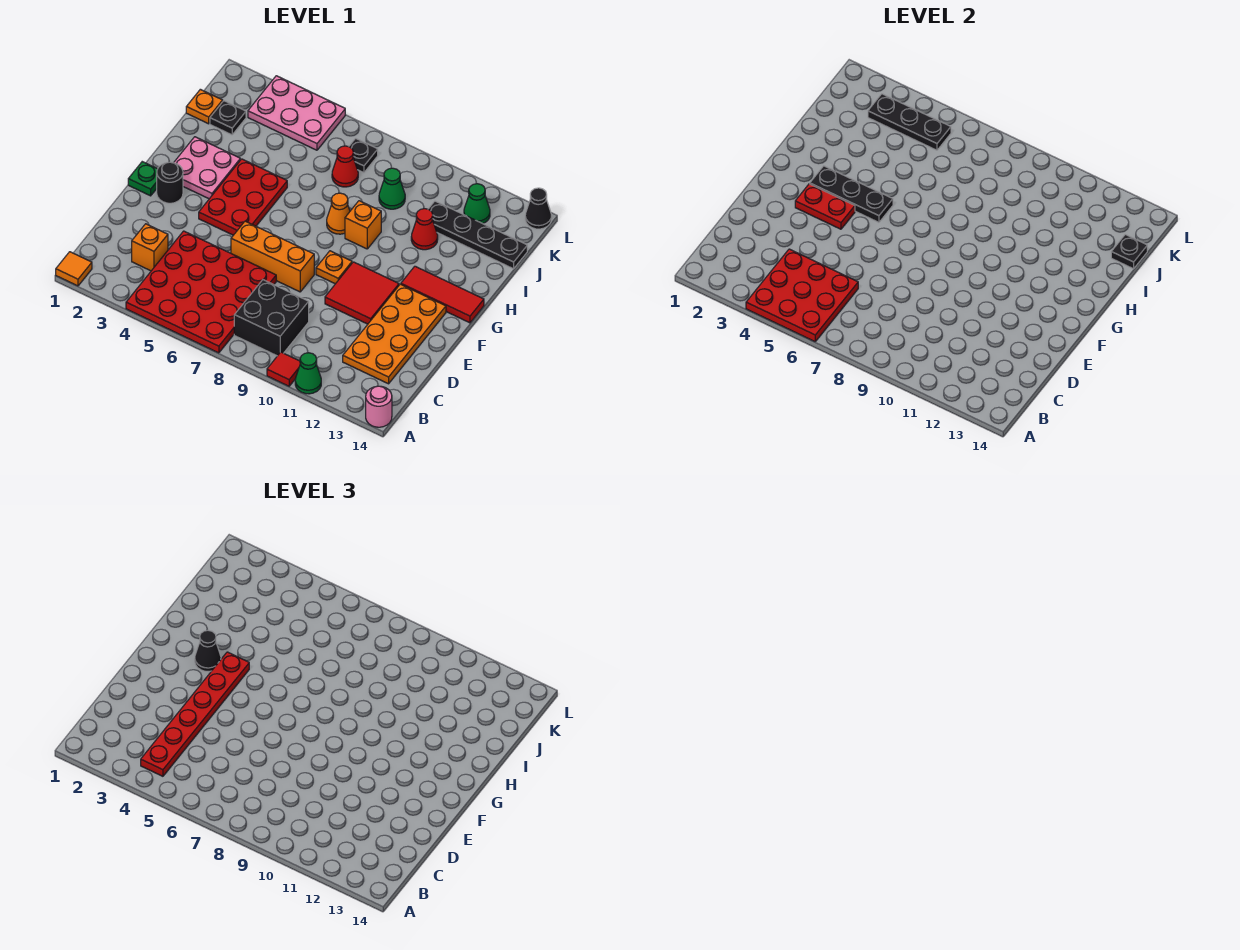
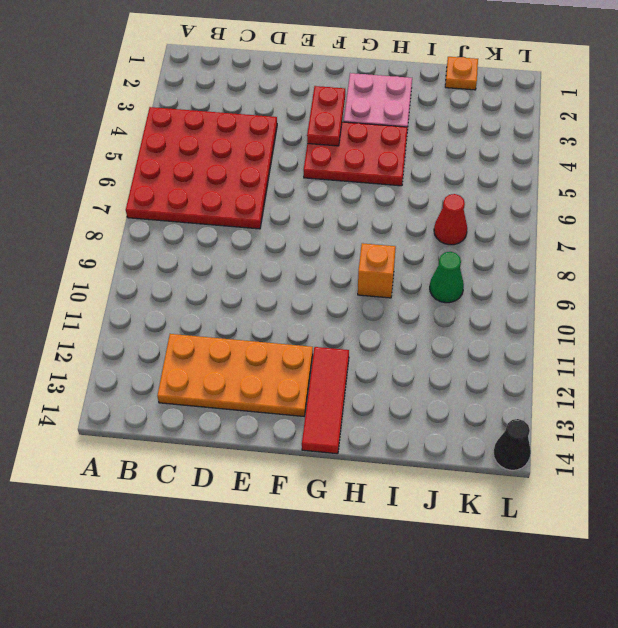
none -> orange tile A1 level 1
none -> red tile A10 level 1
none -> green cone A11 level 1
none -> pink round brick A14 level 1

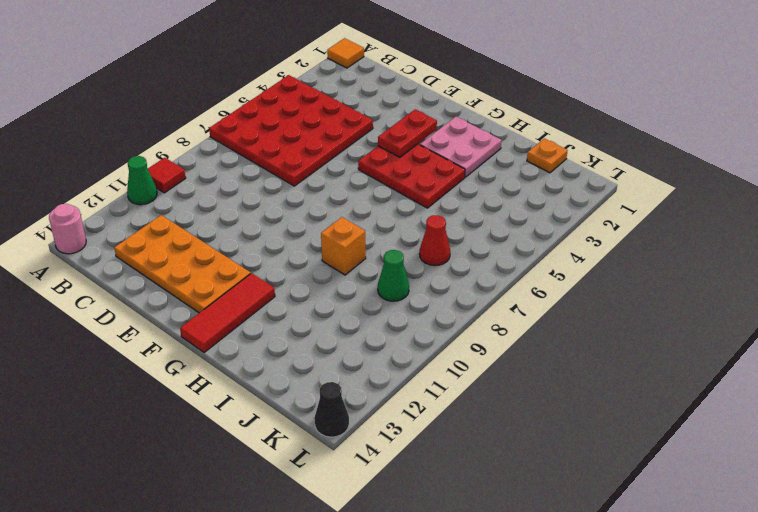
none -> black brick B8:C9 level 1
none -> orange brick C3 level 1
none -> orange brick E6:E8 level 1
none -> red tile E10:F11 level 1

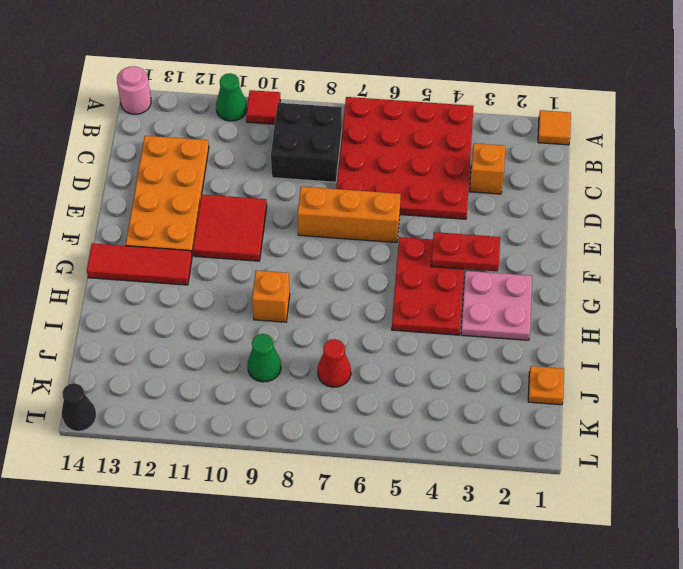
none -> green plate F1 level 1
none -> black round brick F2 level 1
none -> orange plate F9 level 1
none -> orange cone H8 level 1

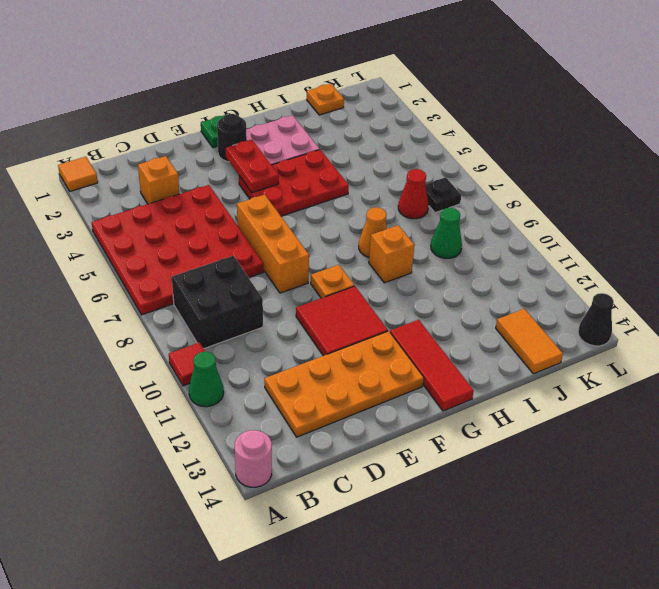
orange tile J13:J14 level 1 -> black plate J11:J14 level 1
none -> red cone I11 level 1
none -> black plate J2 level 1
none -> pink plate K3:L5 level 1
none -> green cone K12 level 1

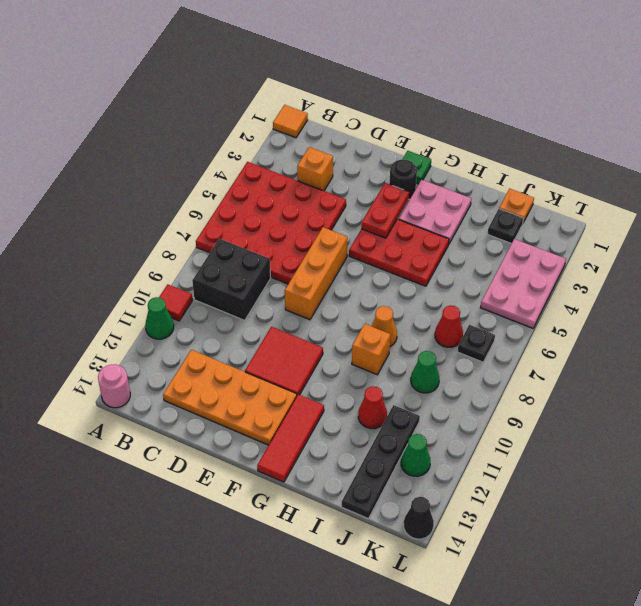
none -> orange plate F9 level 1
none -> red plate A4:C6 level 2
none -> black plate G3:G5 level 2
none -> black plate J14 level 2

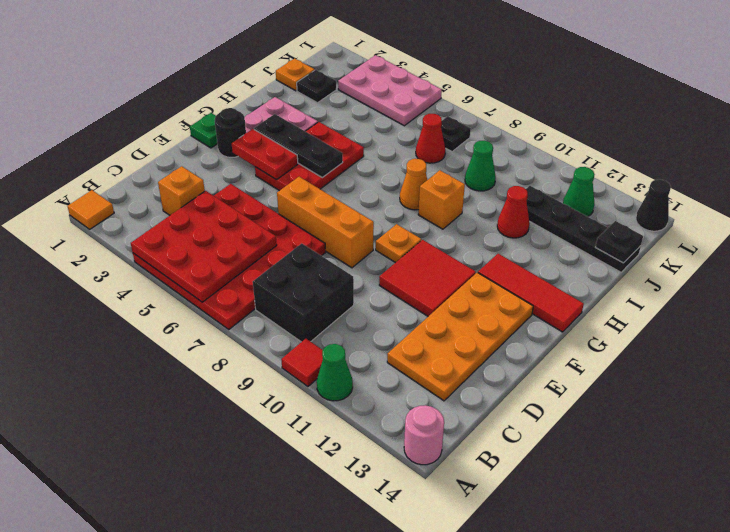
none -> black plate K3:K5 level 2
none -> red plate B4:G4 level 3
none -> black cone G3 level 3

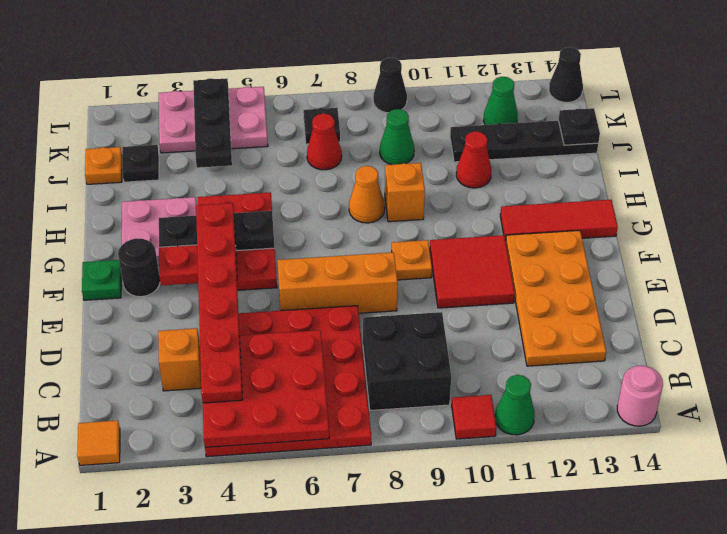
black plate J4:L4 level 2 -> black plate K3:K5 level 2
black cone L9 level 1 -> black cone G3 level 3

